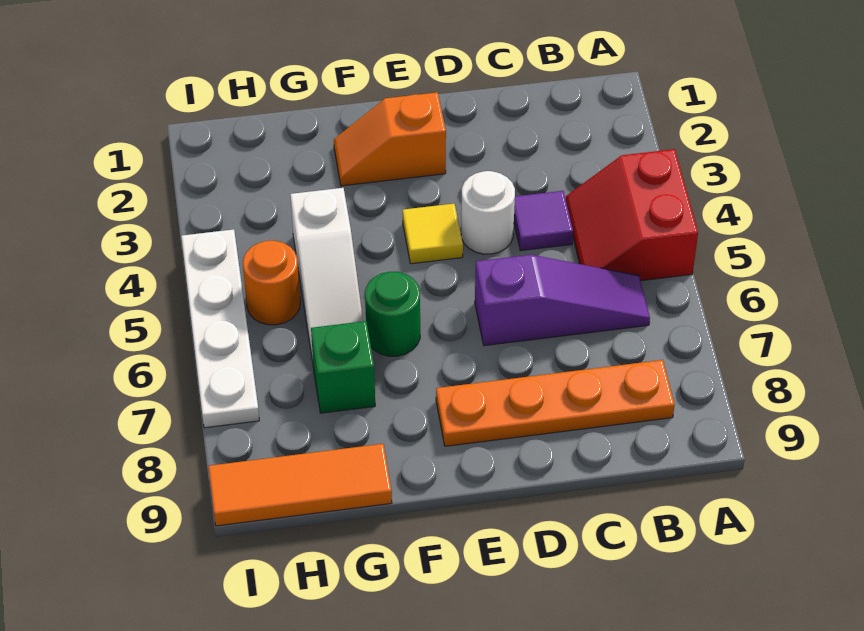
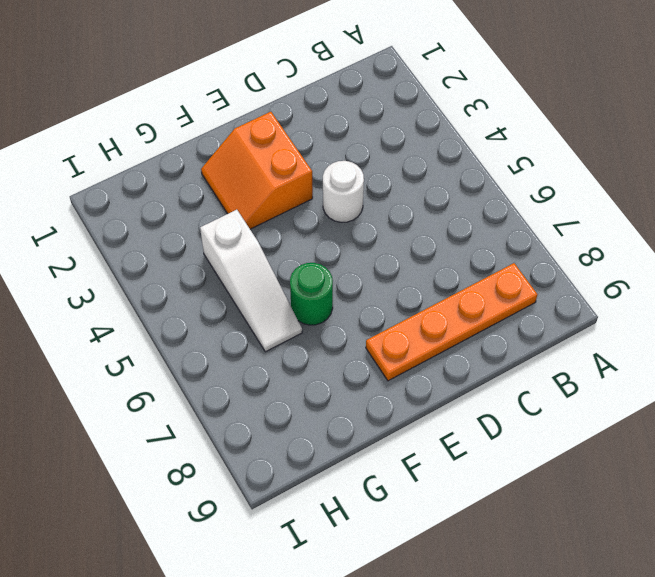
orange slope E2:F3 level 1 top E -> orange slope E2:F2 level 1 top E
none -> red slope A4:B5 level 1 top A
none -> purple slope B6:D6 level 1 top D
none -> purple tile C4 level 1

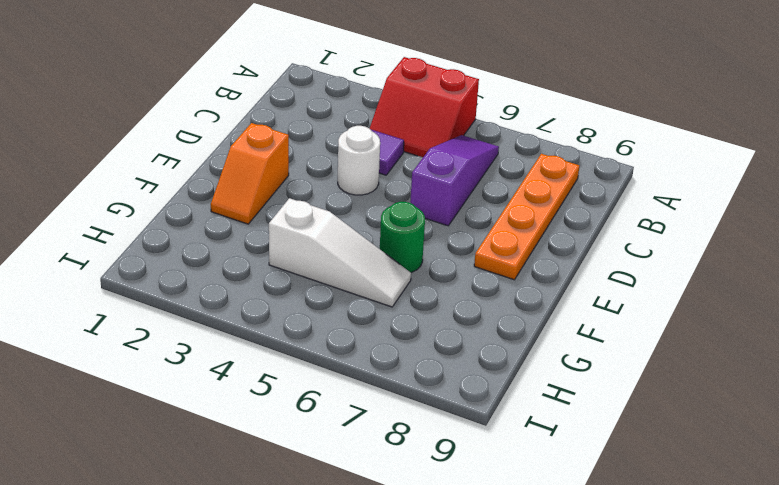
none -> yellow tile E4 level 1
none -> green brick G7 level 1
none -> orange tile G9:I9 level 1

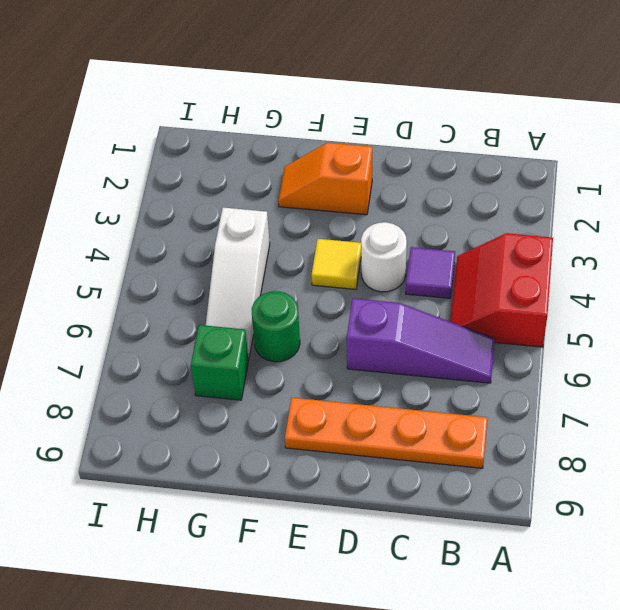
none -> orange tile G9:I9 level 1
none -> orange round brick H5 level 1
none -> white plate I4:I7 level 1

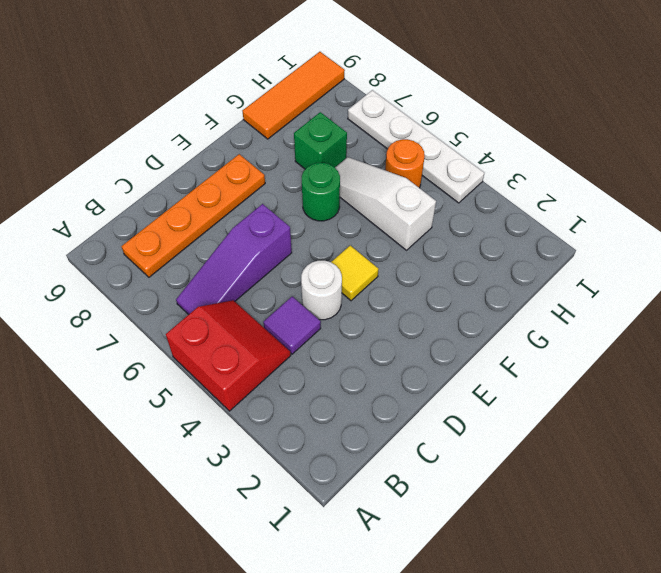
none -> orange slope E2:F2 level 1 top E

